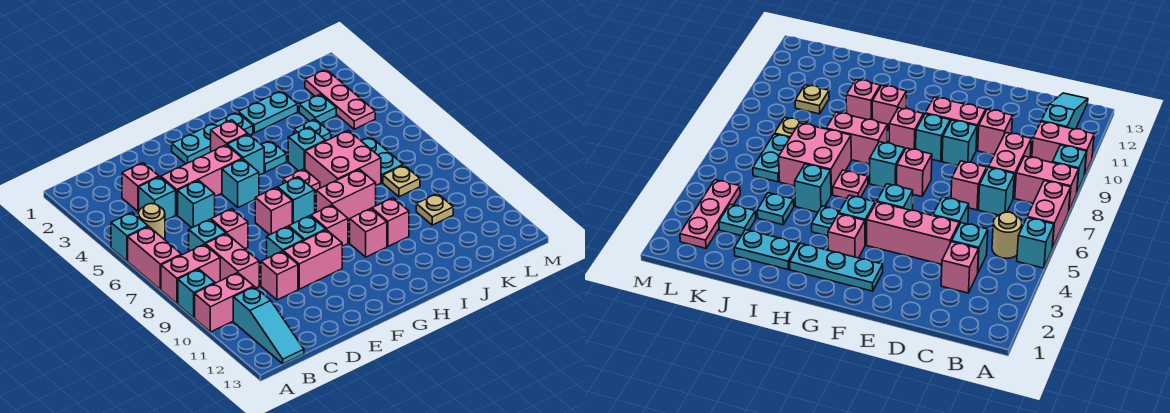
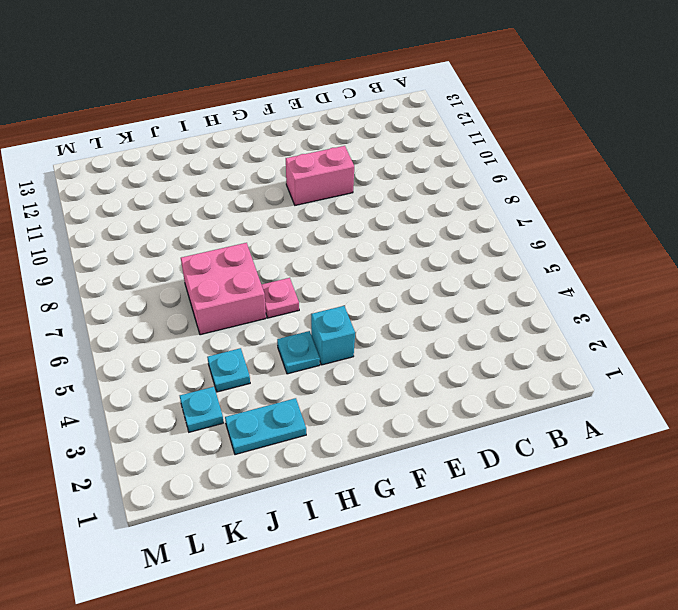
none -> cyan brick A5 level 1
none -> pink brick A6:A7 level 1
none -> pink brick A8:B8 level 1
none -> cyan brick A9 level 1

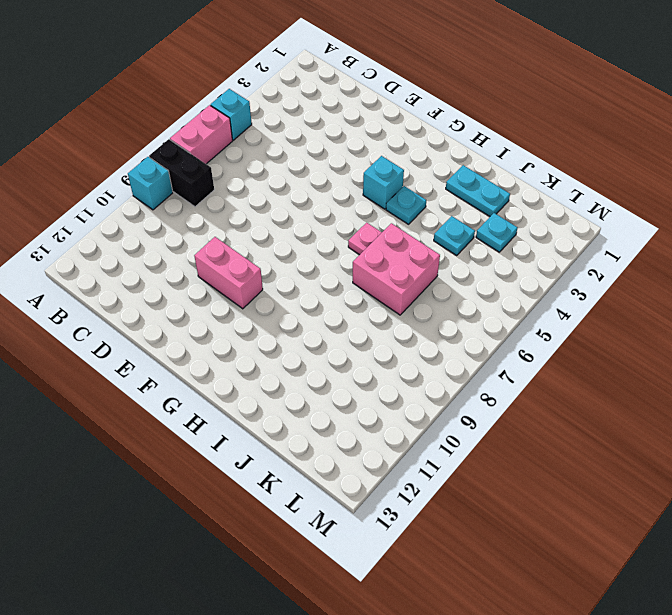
black brick A8:B8 level 1 -> pink brick A8:B8 level 1
none -> pink brick A10:B10 level 1
none -> tan round brick B5 level 1
none -> cyan slope B11:B13 level 1 top 11
none -> pink brick C3 level 1

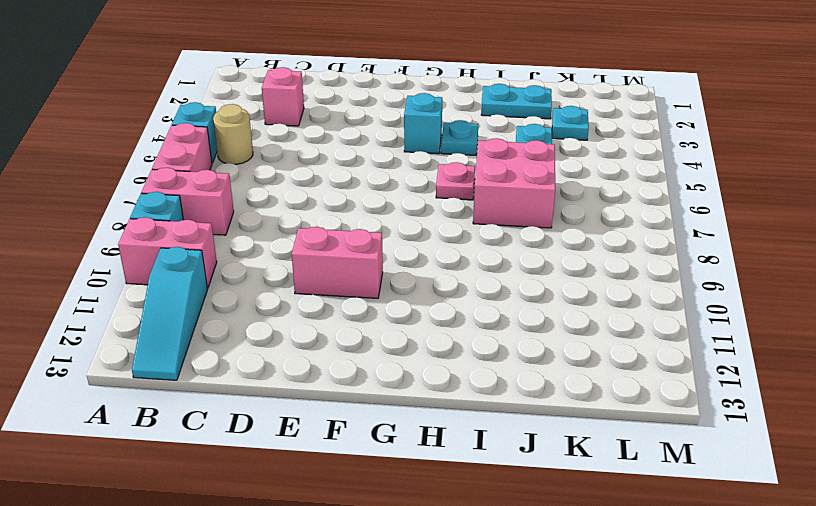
none -> cyan brick C4 level 1
none -> cyan brick C7 level 1
none -> pink brick C8:C9 level 1
none -> pink brick D4:F4 level 1

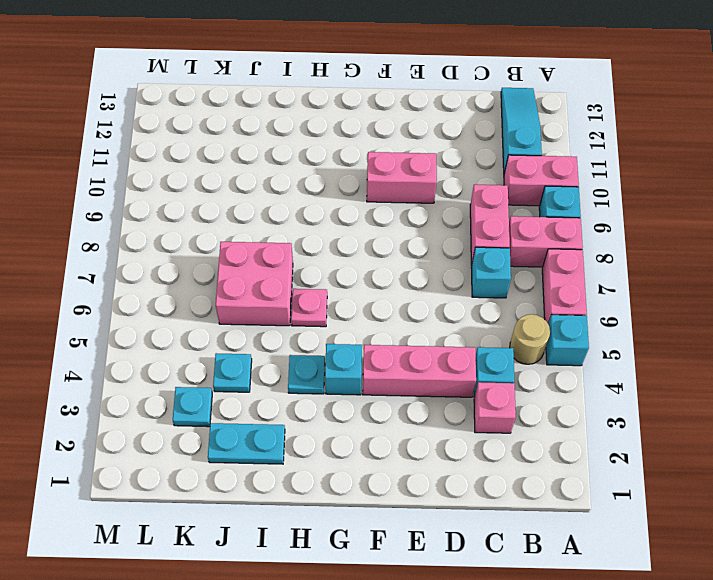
none -> cyan brick D5 level 1
none -> pink brick D7 level 1
none -> pink brick D10 level 1
none -> cyan brick E9 level 1

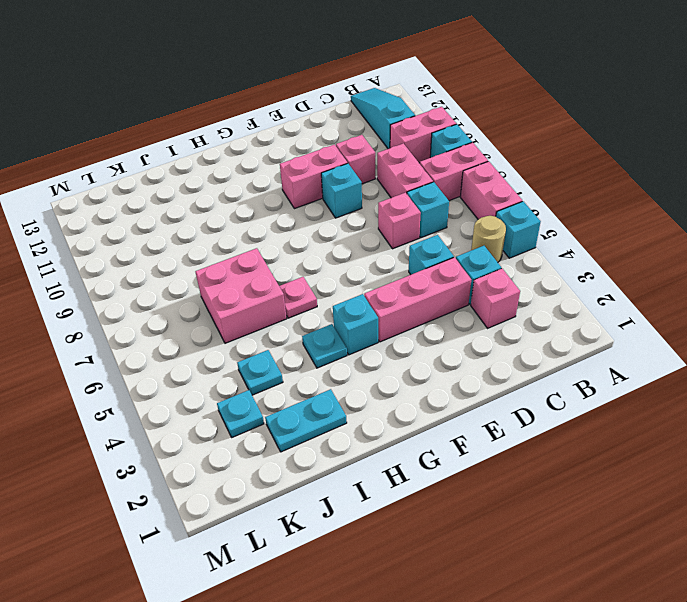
none -> cyan plate F2:H2 level 1
none -> cyan brick F5 level 1
none -> pink brick F7 level 1
none -> cyan brick F9 level 1

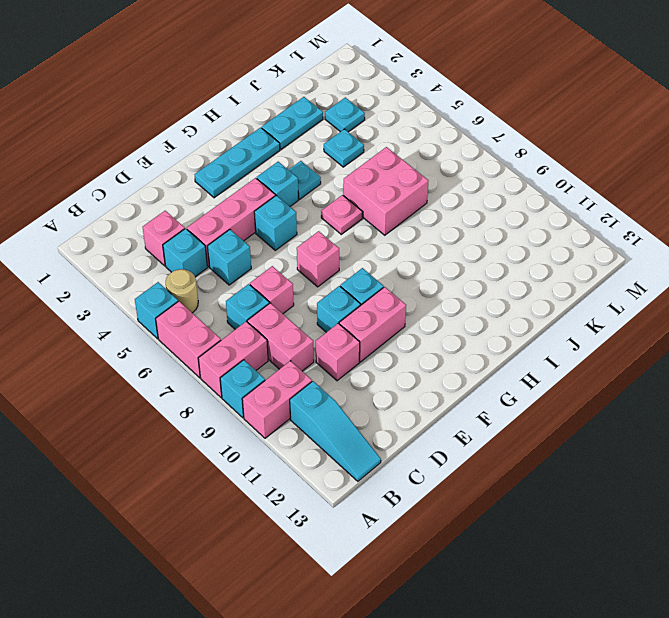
none -> pink brick G3 level 1
none -> cyan brick G7 level 1
none -> pink brick G9 level 1
none -> pink brick H8:I8 level 1

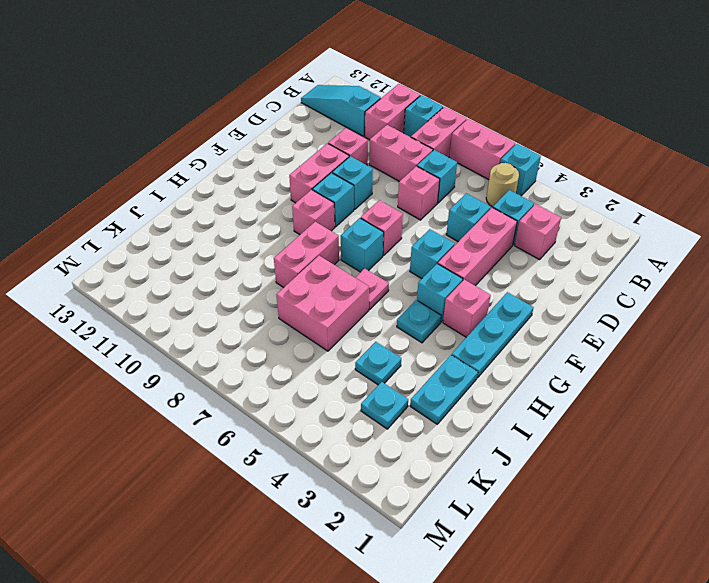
none -> pink brick H10 level 1
none -> cyan brick I5 level 1
none -> pink brick I10 level 1
none -> cyan plate K6:K7 level 1

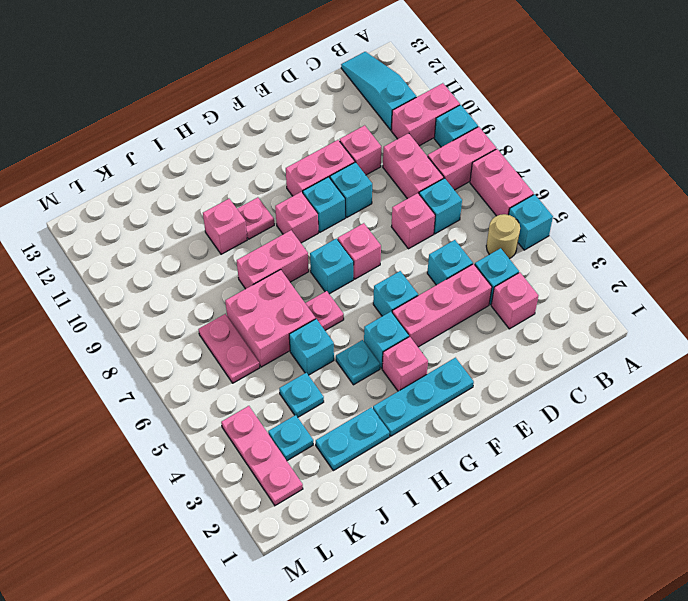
pink plate H10 level 1 -> pink brick H10 level 1
pink plate K6:K7 level 1 -> cyan plate K6:K7 level 1
none -> tan plate K8 level 1
none -> tan plate K10 level 1

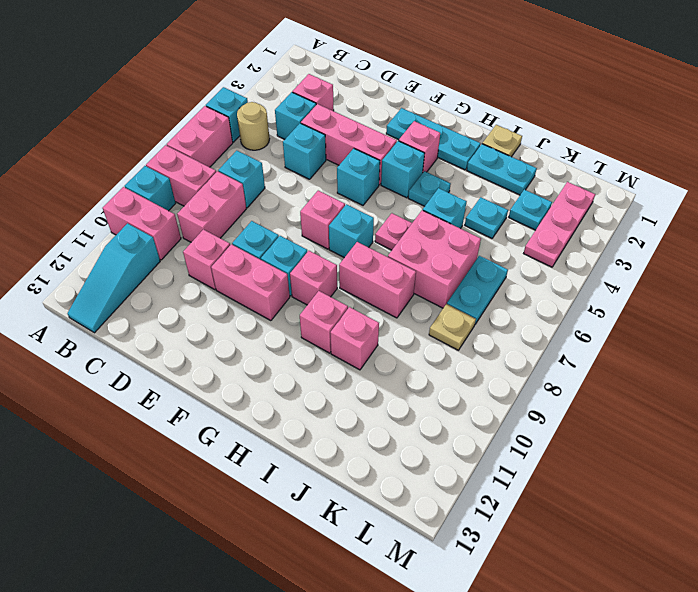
tan plate I1 level 1 -> tan plate K10 level 1
none -> pink brick D7 level 1

